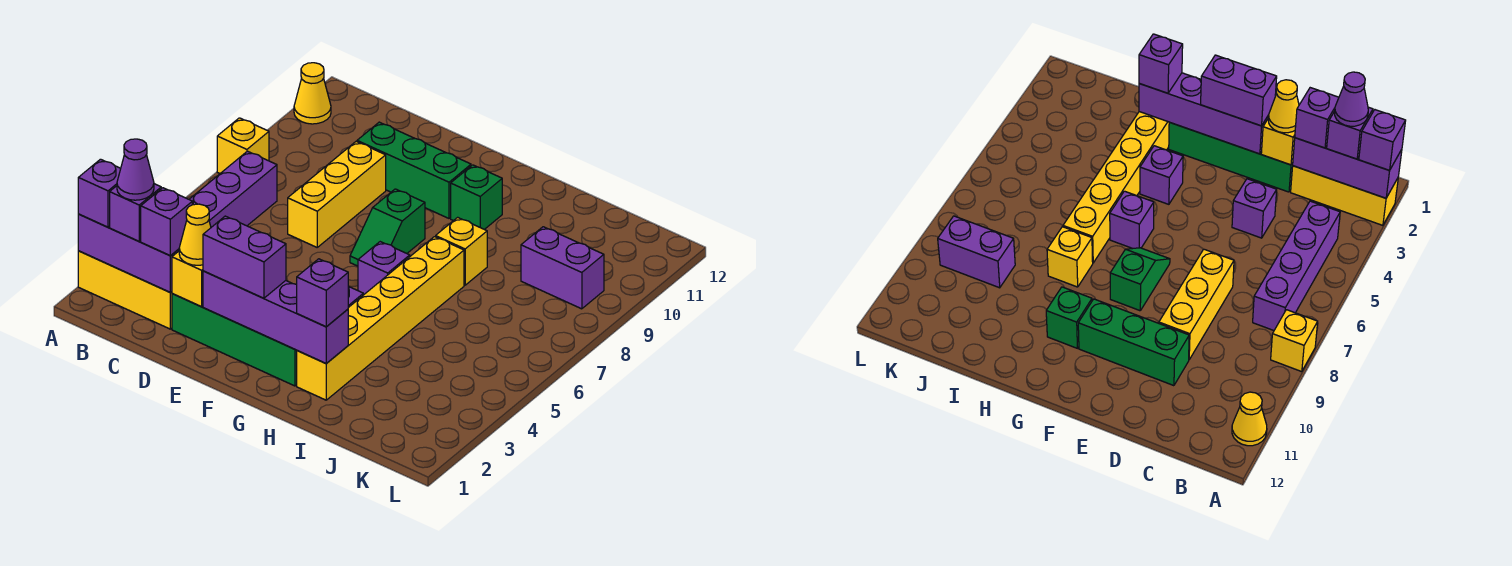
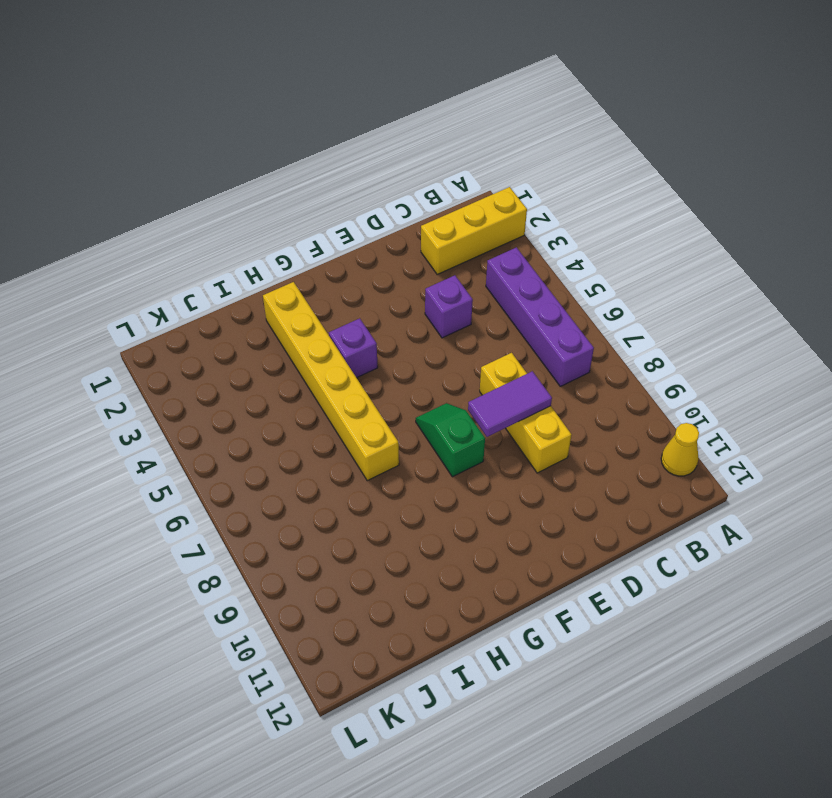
purple tile D8:E8 level 2 -> none
none -> yellow brick A8 level 1
none -> green brick D2:G2 level 1
none -> green brick D10:F10 level 1

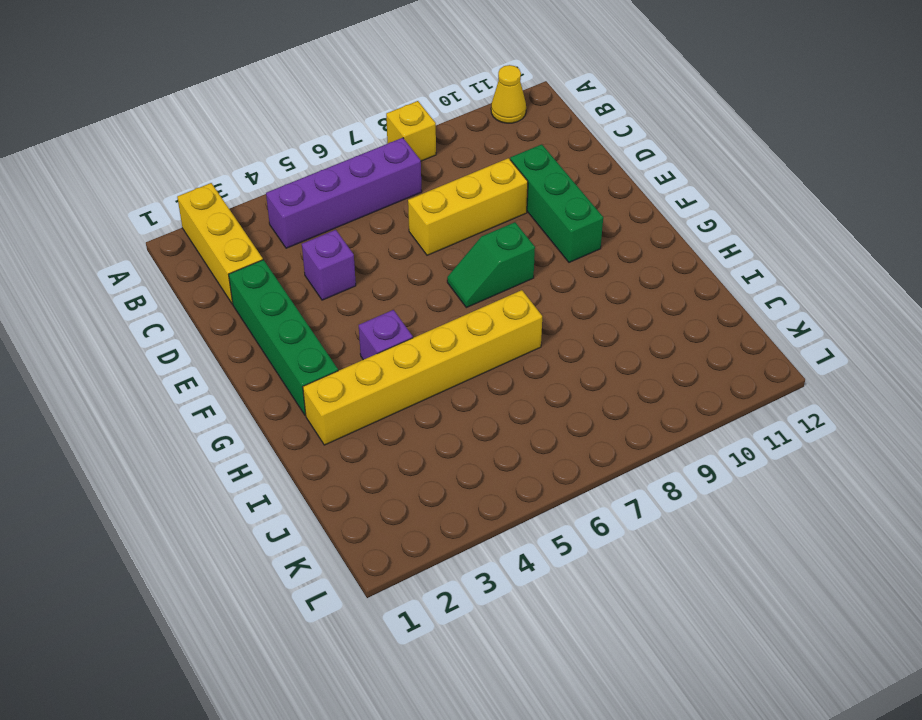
none -> purple brick G6 level 1
none -> green brick G10 level 1
none -> yellow brick H8 level 1

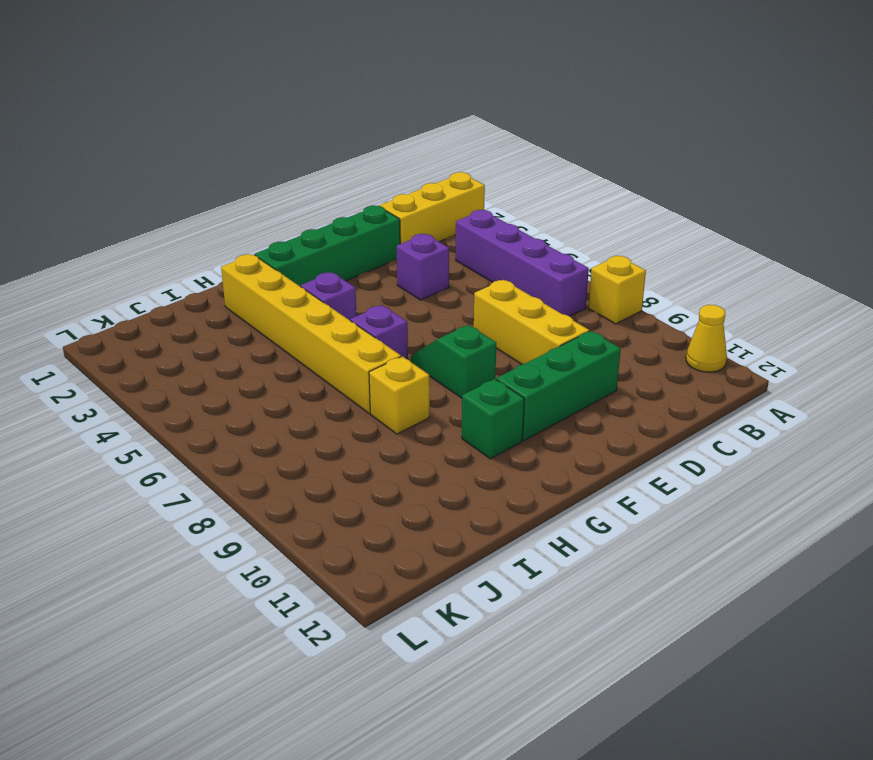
none -> purple brick J9:K9 level 1
none -> purple brick A2:C2 level 2
none -> yellow brick D2 level 2

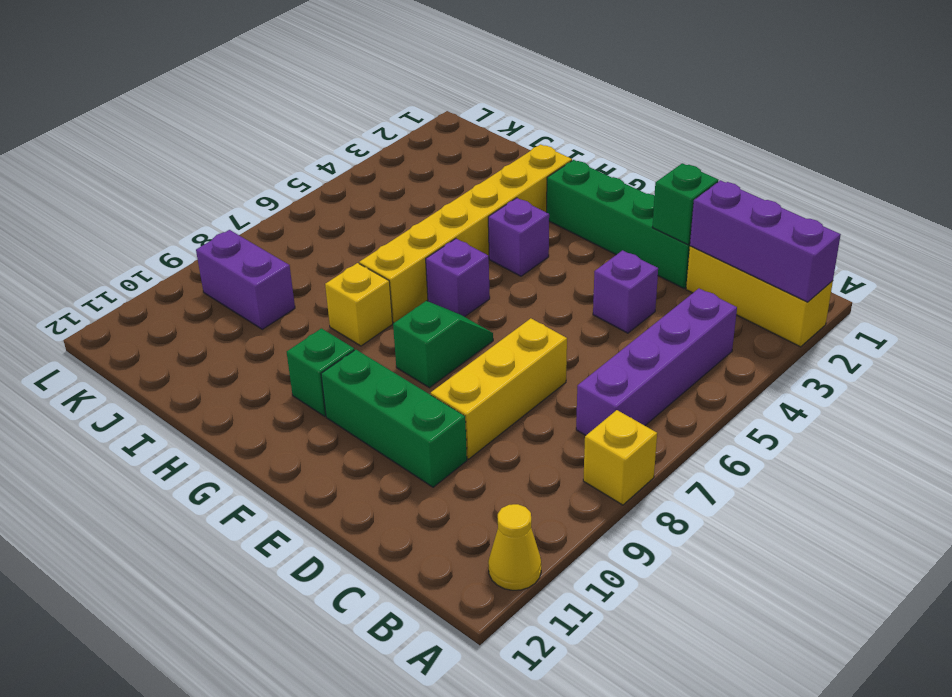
green brick D2 level 2 -> yellow brick D2 level 2
none -> purple brick E2:H2 level 2
none -> purple brick A2 level 3
none -> purple brick B2 level 3

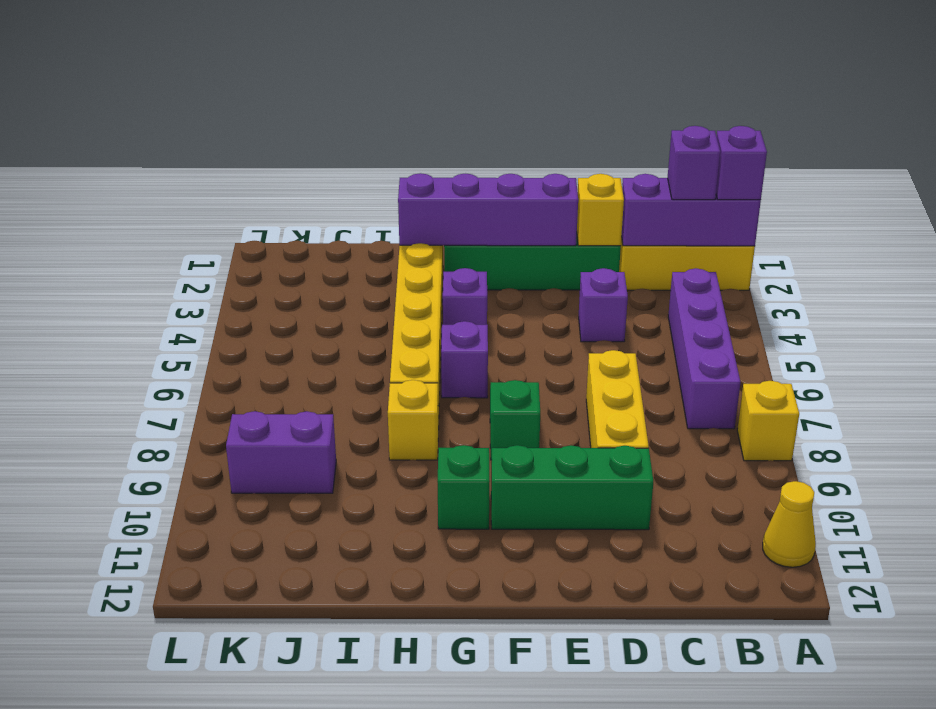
none -> purple brick C2 level 3
none -> yellow cone D2 level 3
none -> purple brick E2:F2 level 3

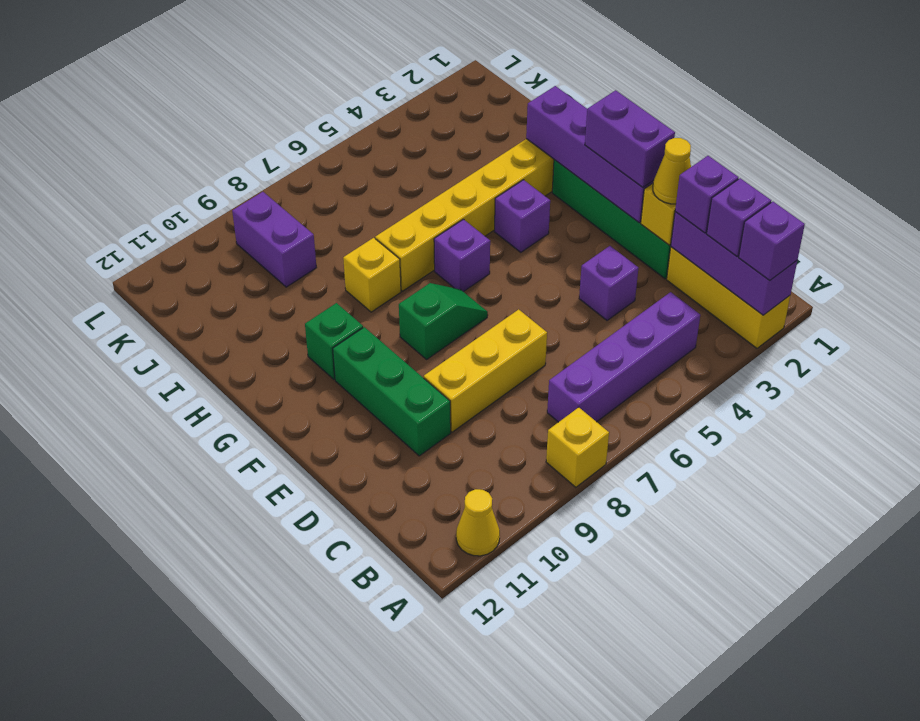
none -> purple brick H2 level 3
none -> purple cone B2 level 4

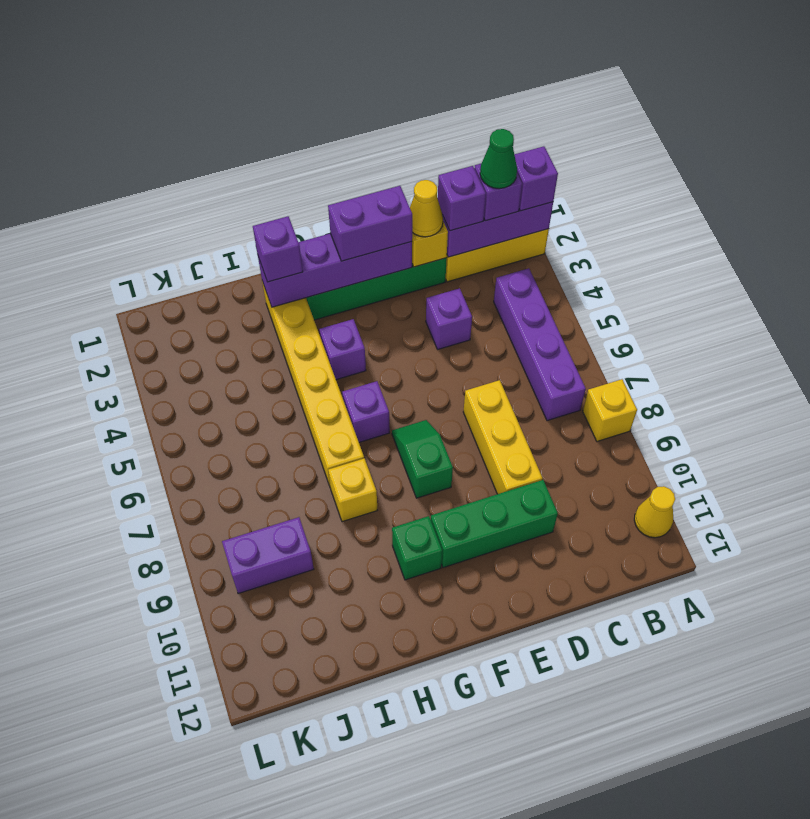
green cone B2 level 4 -> purple cone B2 level 4

